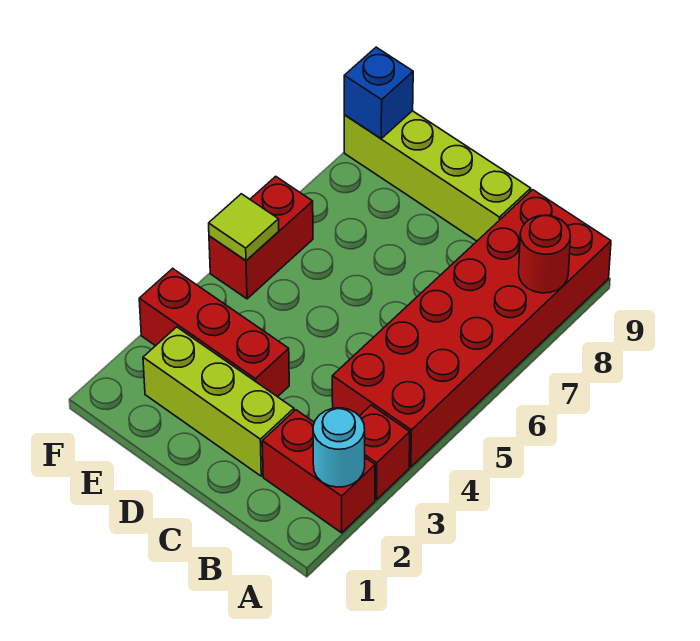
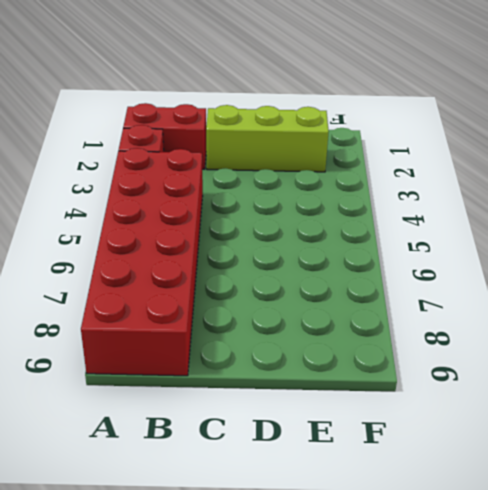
none -> lime brick C9:F9 level 1
none -> red brick D3:F3 level 1

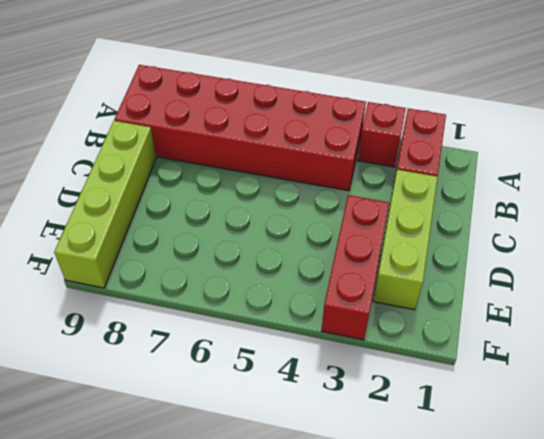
none -> red brick F5:F6 level 1
none -> cyan round brick A2 level 2

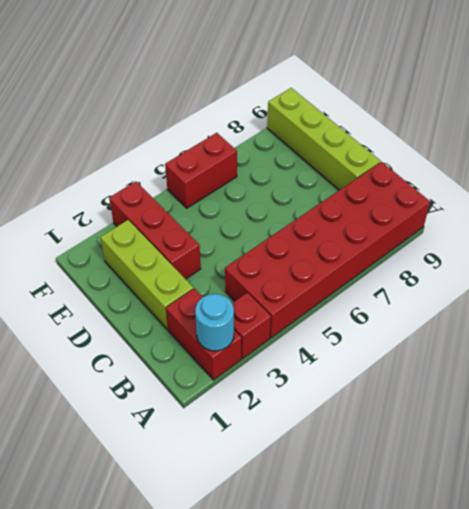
none -> red round brick A8 level 2
none -> lime tile F5 level 2

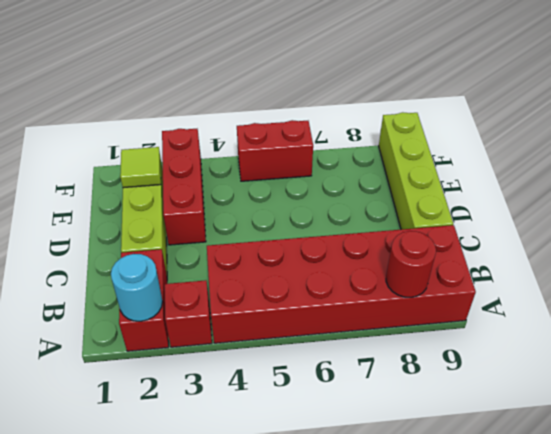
lime tile E2 level 2 -> lime tile F5 level 2
none -> blue brick F9 level 2

